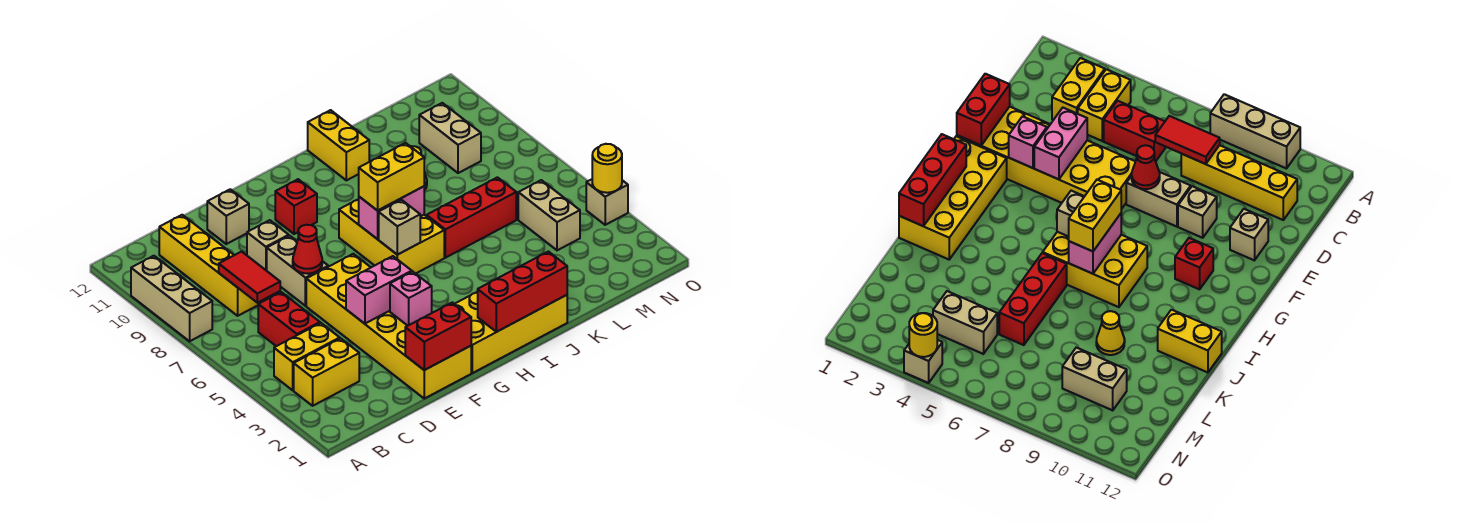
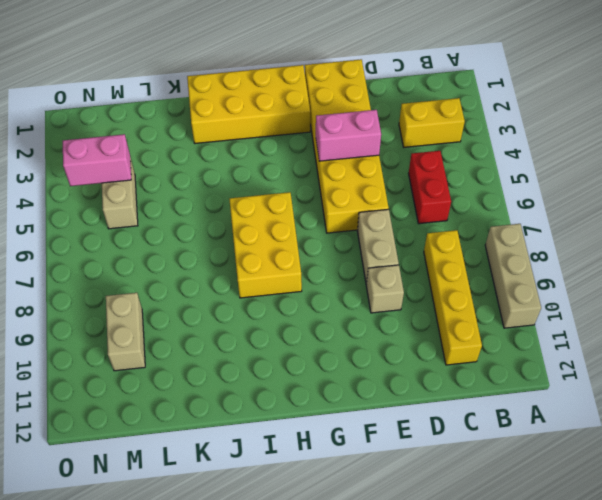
pink brick M4:N4 level 2 -> pink brick H7:I7 level 2
none -> yellow brick B4:C4 level 1
none -> tan brick E11 level 1
none -> red brick G10 level 1

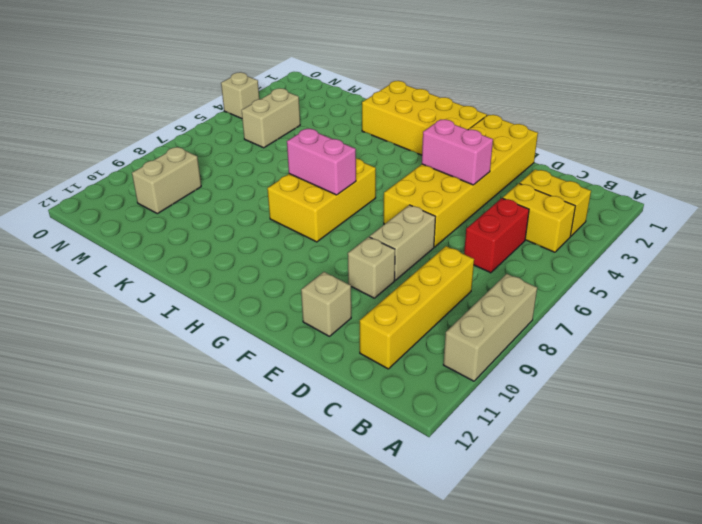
none -> red brick G10 level 1
none -> red brick J6:L6 level 1
none -> yellow brick J11:J12 level 1

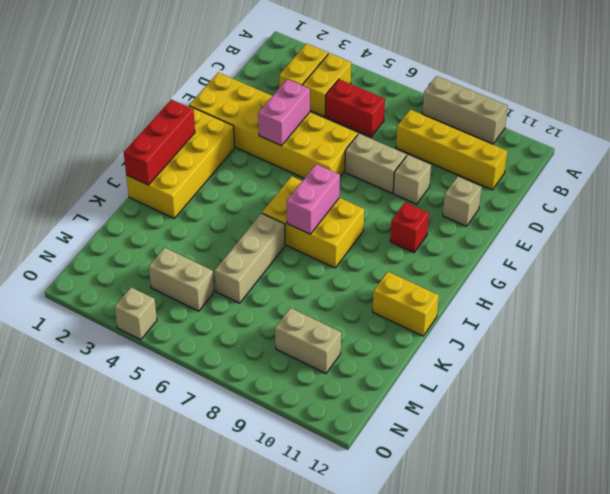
tan brick J6:L6 level 1 -> red brick J6:L6 level 1
none -> yellow cone K9 level 1
none -> red tile C7:C8 level 2
none -> red brick E1:F1 level 2

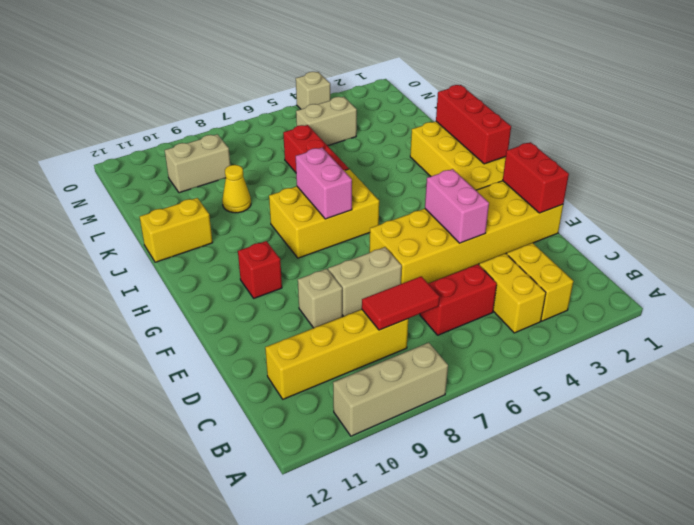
none -> tan brick E11 level 1
none -> red cone E7 level 2
none -> pink brick F3 level 2

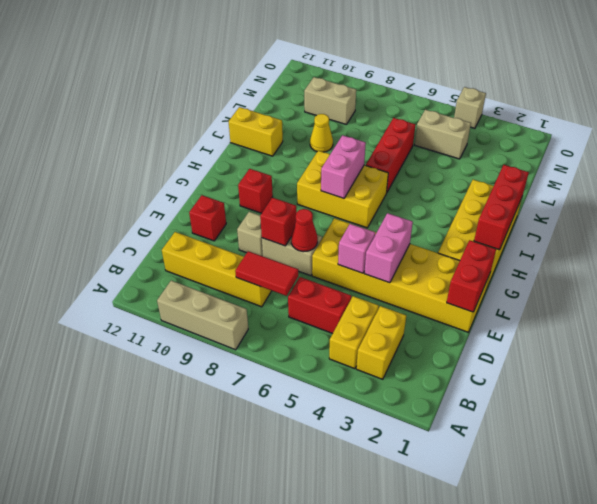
pink brick E5 level 2 -> pink brick F3 level 2
red brick E8 level 2 -> none
red brick E11 level 1 -> tan brick E11 level 1
none -> tan brick H6 level 2
none -> yellow round brick O4 level 2
none -> yellow brick H7:I7 level 3

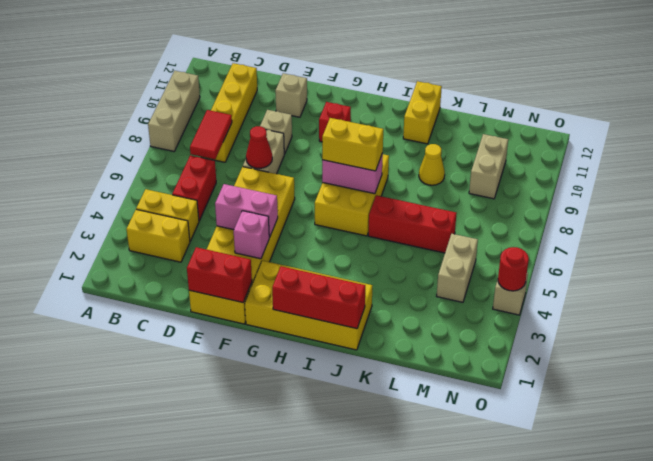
red round brick O4 level 2 -> yellow round brick O4 level 2
none -> tan brick H6 level 2

